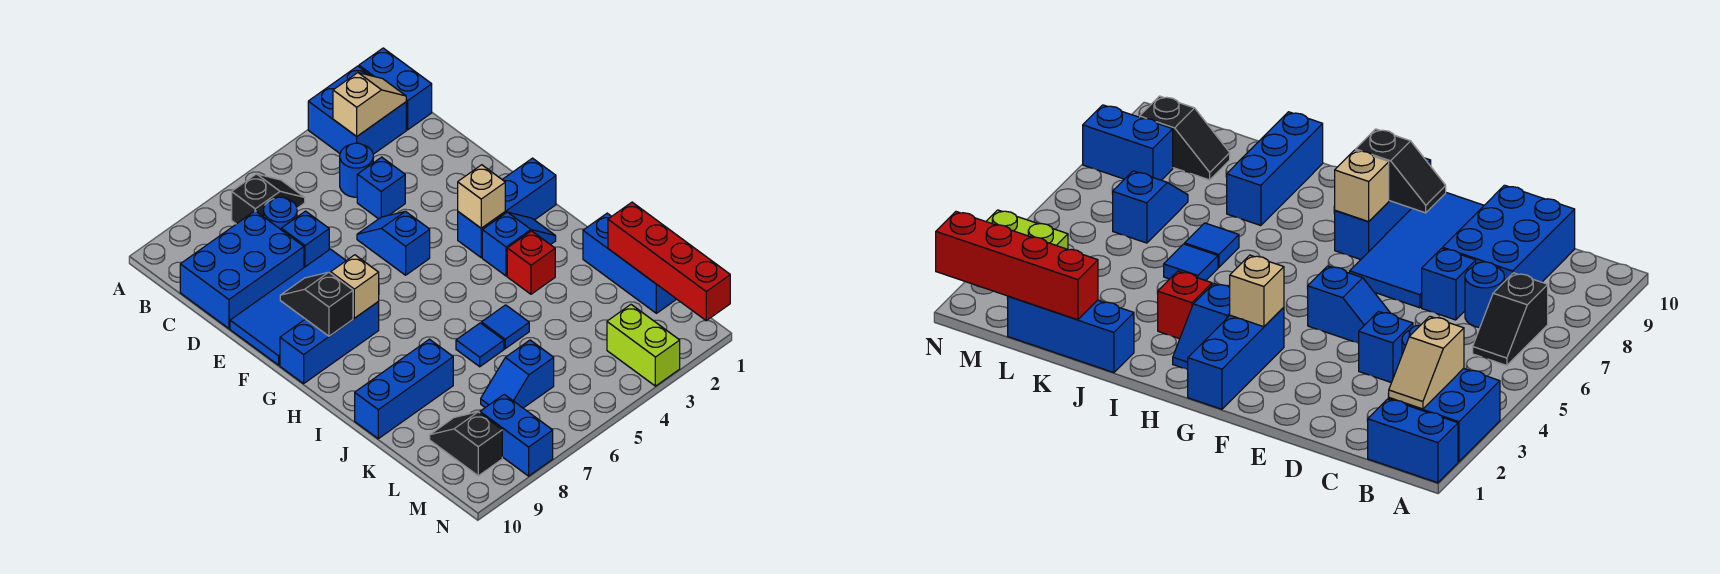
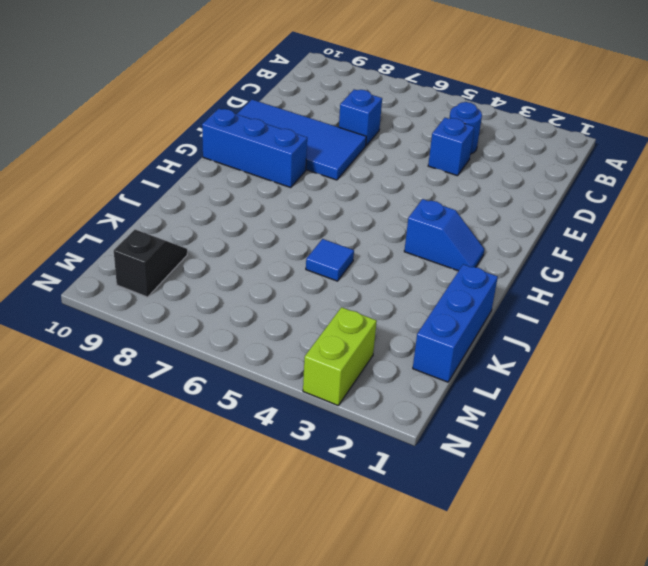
none -> blue brick A1:B1 level 1
none -> blue brick A2:B3 level 1
none -> black slope B6:B7 level 1 top 7

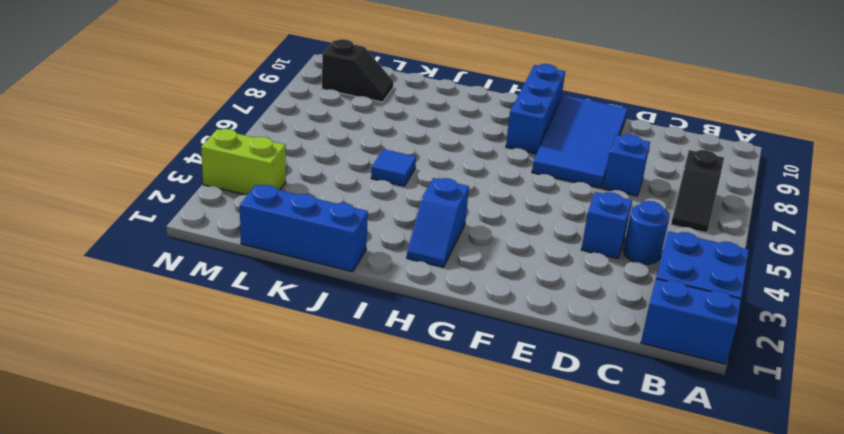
none -> blue round brick C7 level 1
none -> blue brick C8:D10 level 1
none -> blue slope E5:F5 level 1 top F

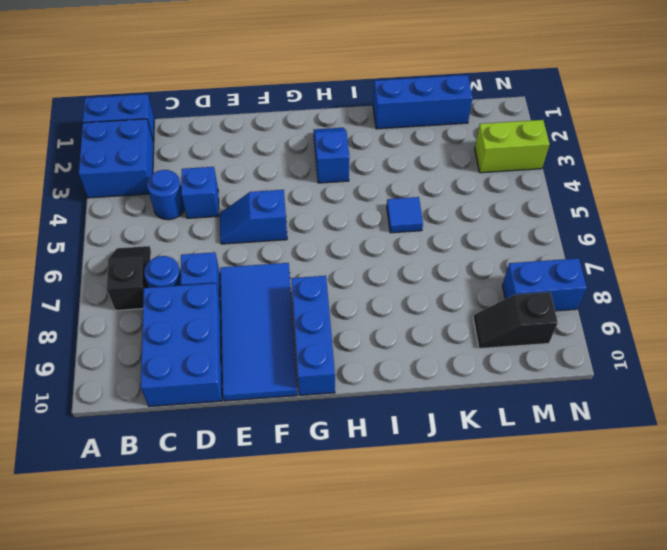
none -> blue brick G1:G3 level 1
none -> red brick I3 level 1
none -> blue tile J6 level 1

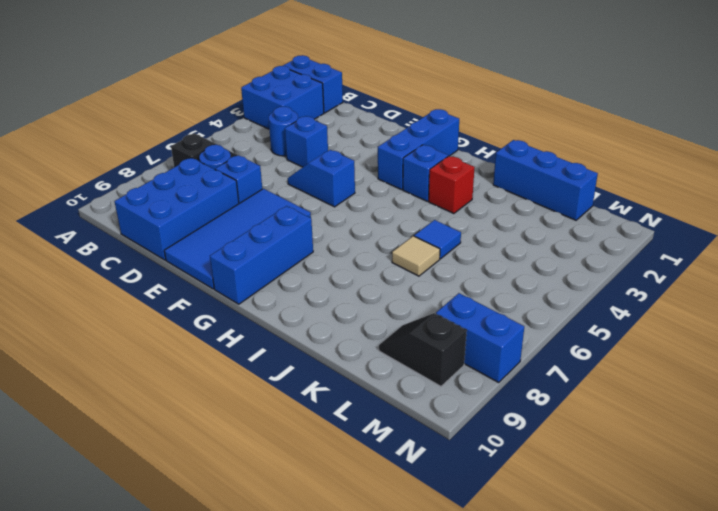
tan tile J6 level 1 -> blue tile J6 level 1
none -> blue brick J8:J10 level 1
none -> blue slope L6:L7 level 1 top 6
none -> lime brick M3:N3 level 1

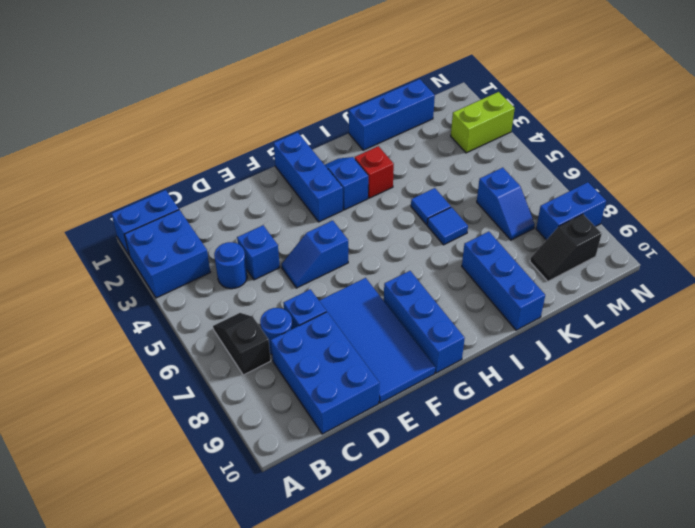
none -> tan slope B2:B3 level 2 top 3
none -> black slope F9:G9 level 2 top G
none -> tan brick G3 level 2

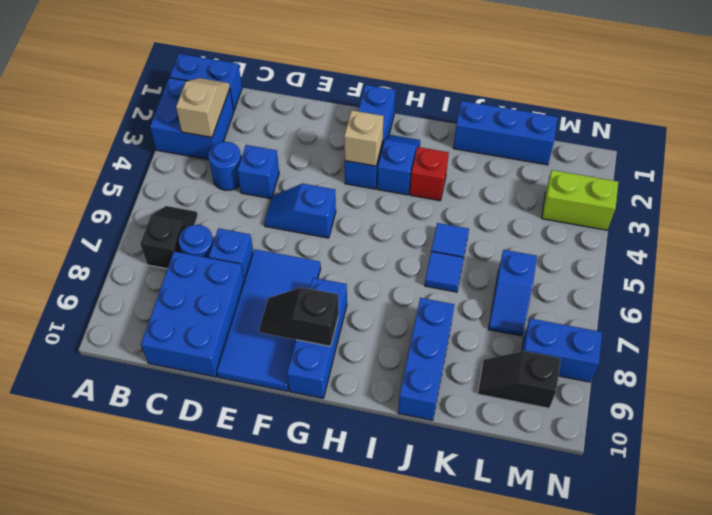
none -> tan brick G8 level 2
none -> red brick K1:N1 level 2

